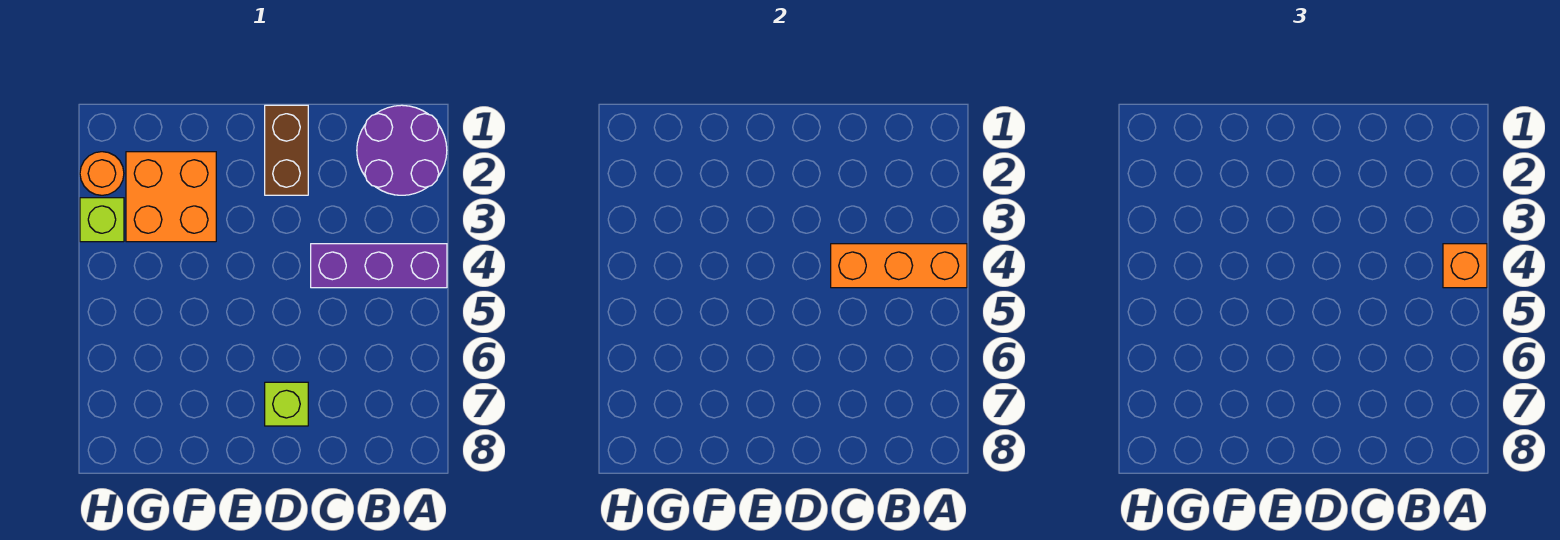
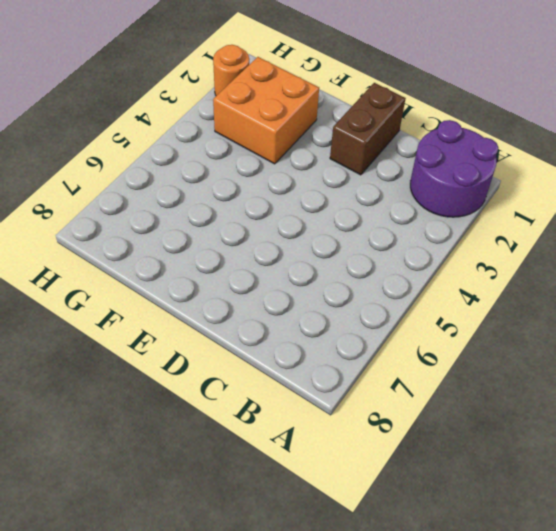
none -> purple brick A4:C4 level 1
none -> lime brick D7 level 1

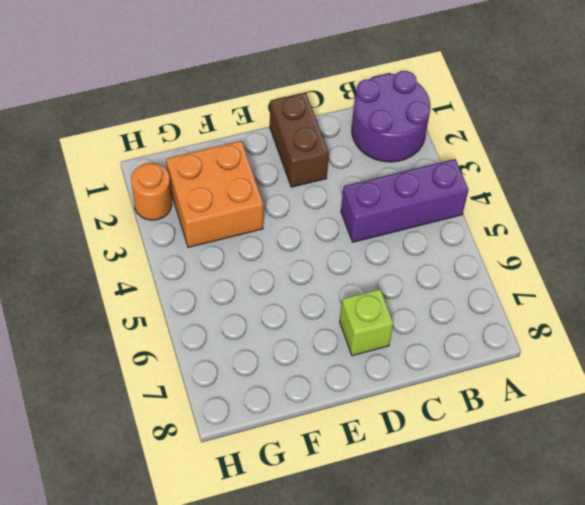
none -> lime brick H3 level 1
none -> orange brick A4:C4 level 2

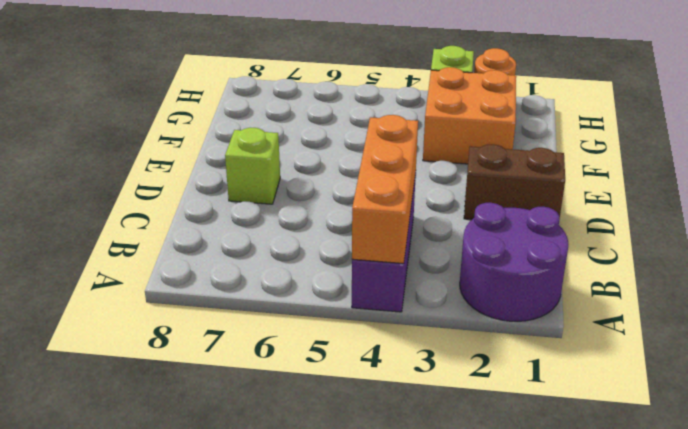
none -> orange brick A4 level 3

